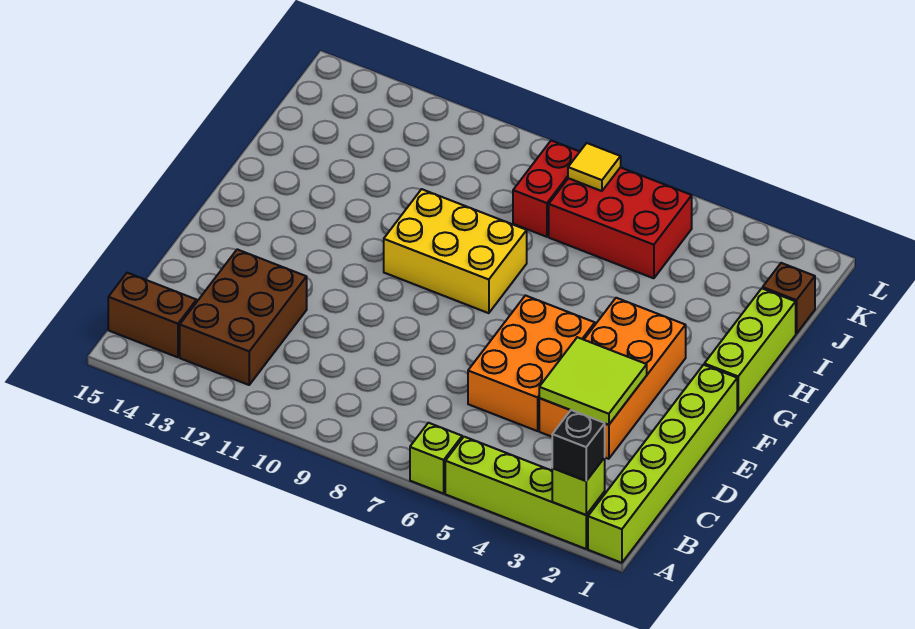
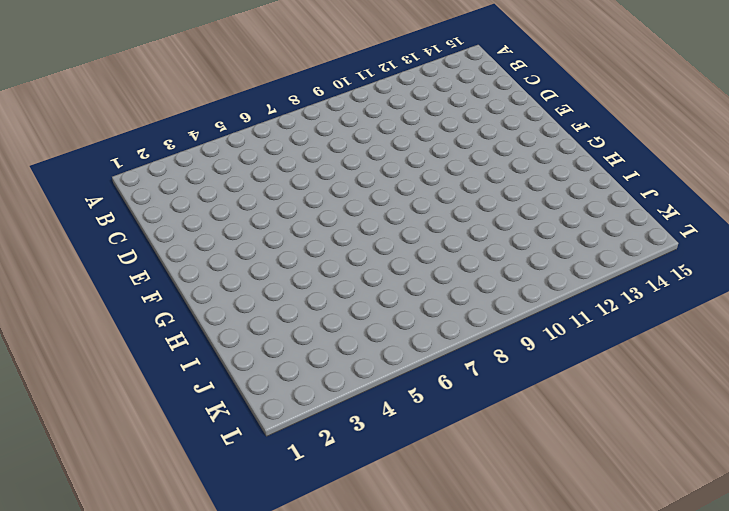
none -> lime brick A1:F1 level 1
none -> lime brick A2:A5 level 1
none -> lime brick A6 level 1

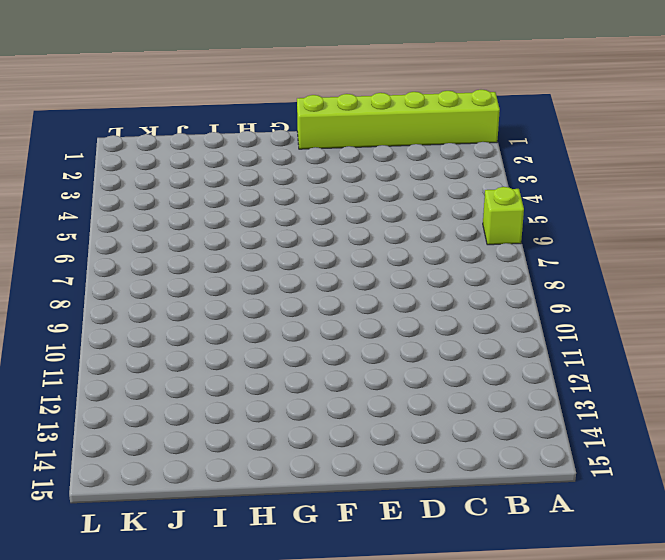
none -> lime brick A2:A5 level 1
none -> brown brick B12:D13 level 1
none -> brown brick B14:B15 level 1

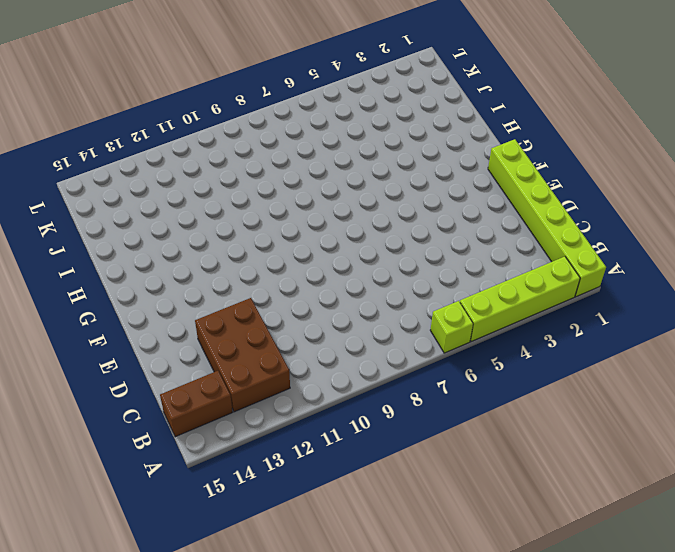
none -> orange brick D3:G4 level 1
none -> orange brick D5:F6 level 1
none -> lime brick G1:I1 level 1

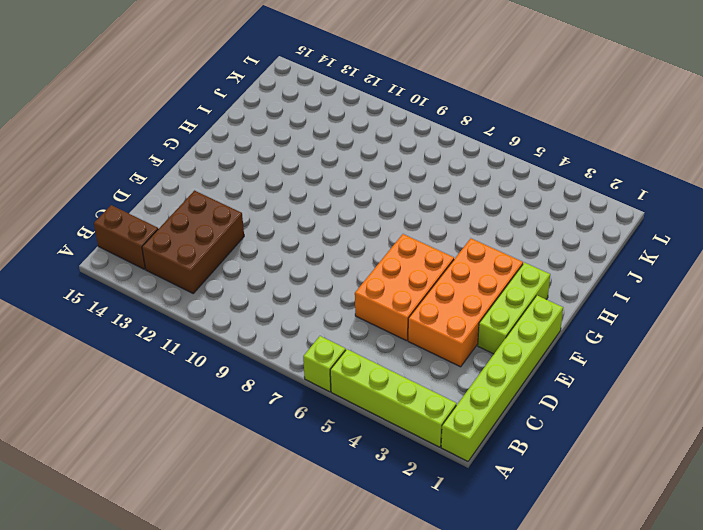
lime brick E2:G2 level 1 -> lime brick G1:I1 level 1
none -> yellow brick G8:H10 level 1
none -> brown brick J1 level 1
none -> red brick J5:K7 level 1

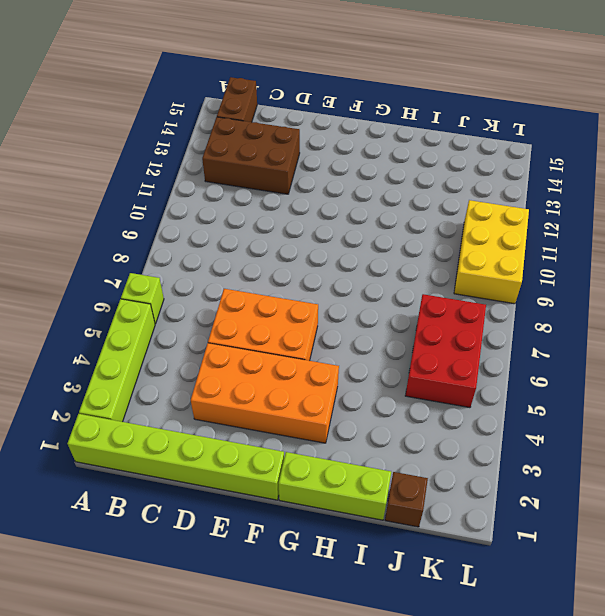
yellow brick K9:L11 level 1 -> yellow brick G8:H10 level 1
none -> red brick J8:K8 level 1
none -> lime brick A2 level 2
none -> lime tile D3:E4 level 2

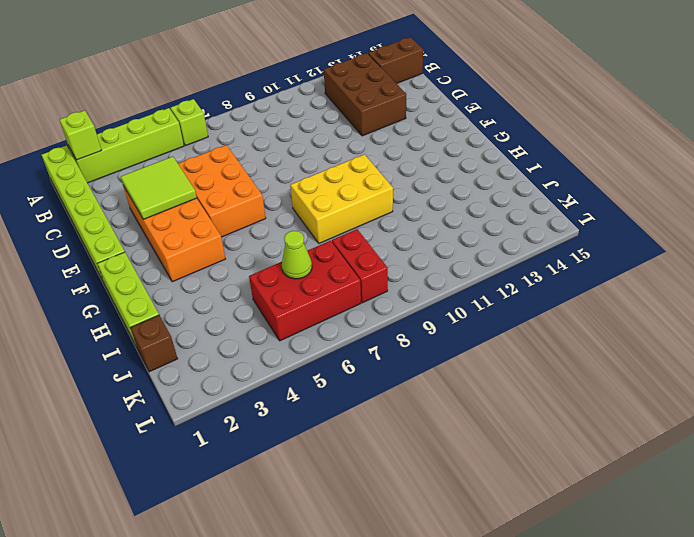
lime cone J6 level 2 -> none
none -> yellow tile K7 level 2
none -> black brick A2 level 3

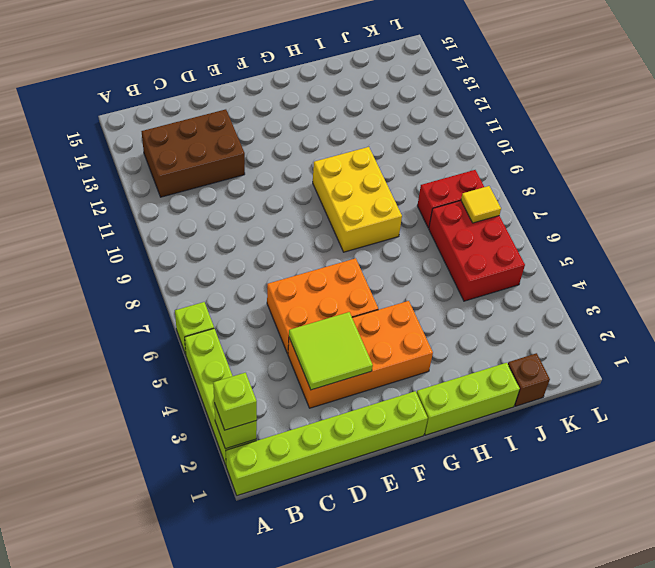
lime brick A2 level 3 -> black brick A2 level 3
none -> brown brick B14:B15 level 1

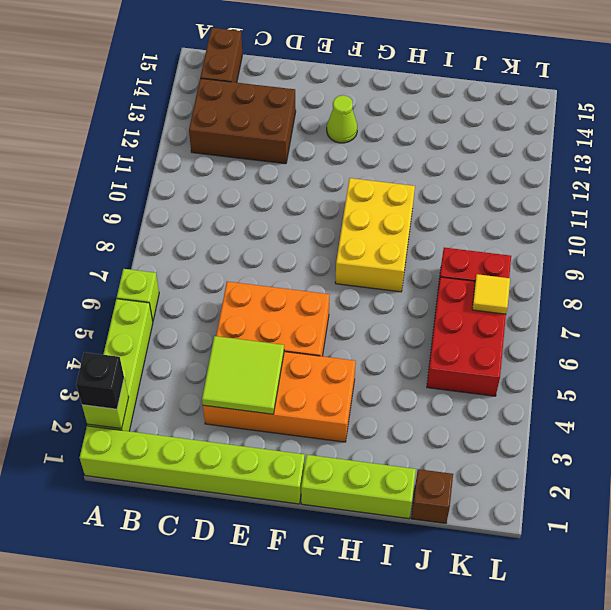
lime cone F13 level 1 -> none

